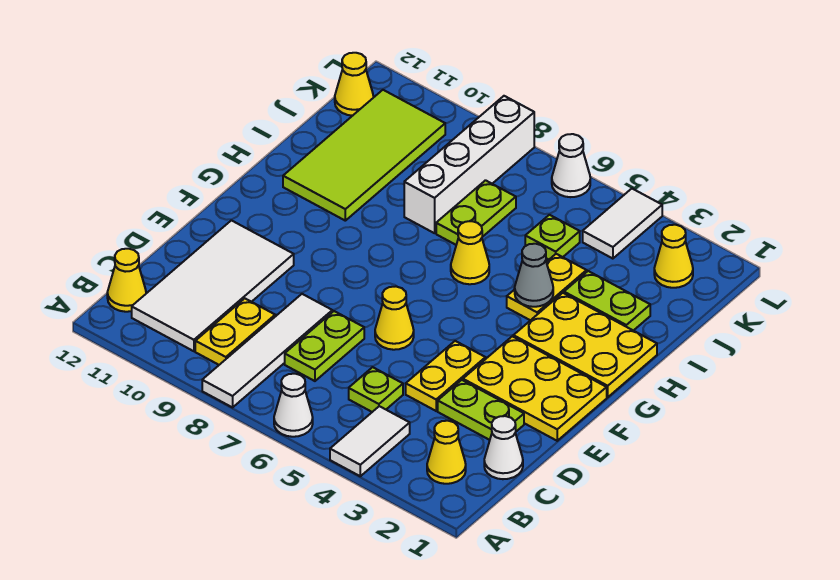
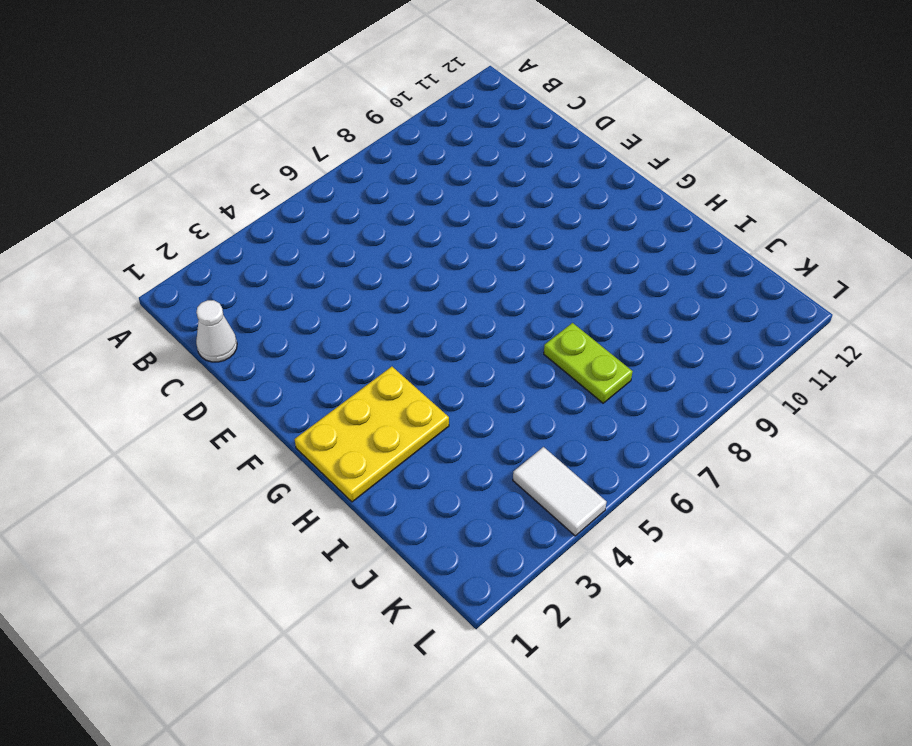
none -> white tile A4:B4 level 1
none -> white cone A6 level 1
none -> white tile A8:D8 level 1

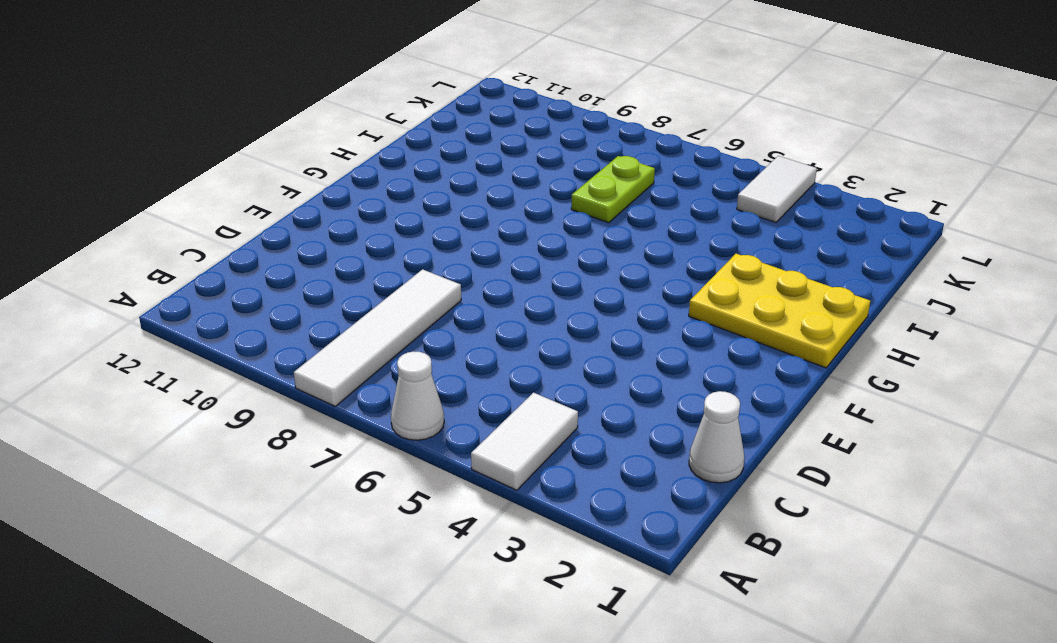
none -> yellow cone B2 level 1
none -> yellow plate B9:C9 level 1
none -> white tile B10:E11 level 1

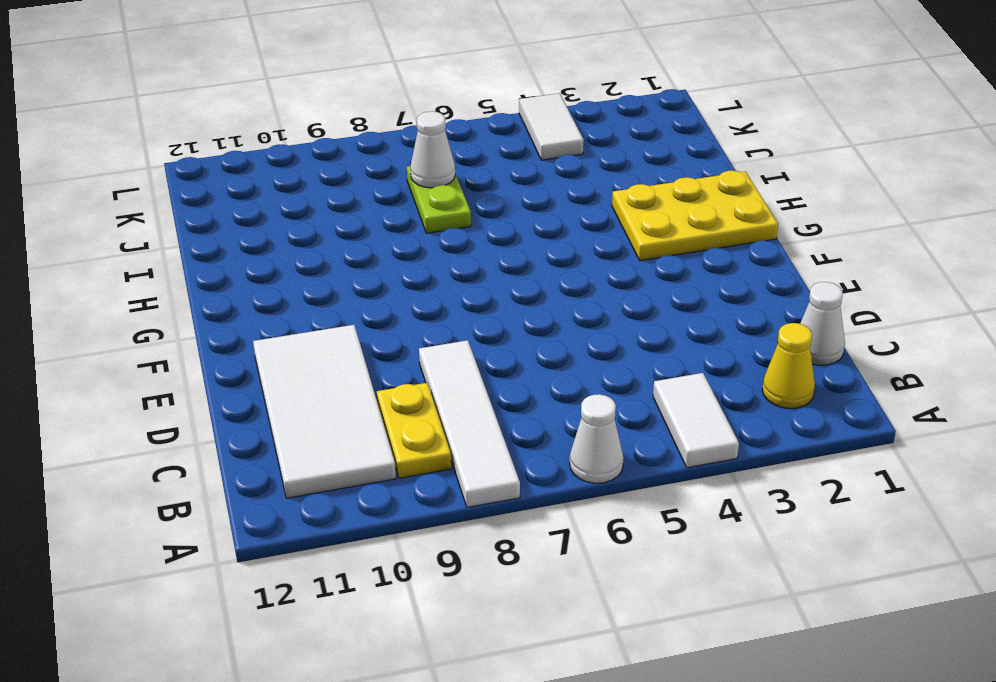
white cone J7 level 2 -> white cone L6 level 1
none -> yellow cone B12 level 1
none -> lime plate C5 level 1
none -> lime plate C7:D7 level 1

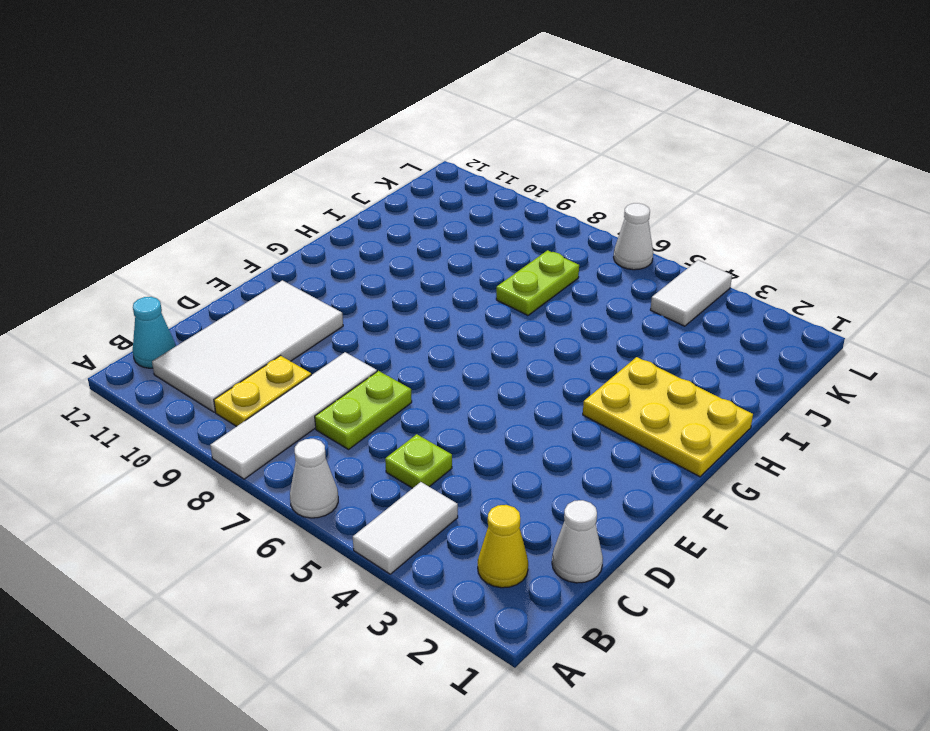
cyan cone B12 level 1 -> yellow cone B12 level 1
none -> lime plate D2:D3 level 1
none -> yellow plate D4:E4 level 1
none -> yellow plate E1:F3 level 1

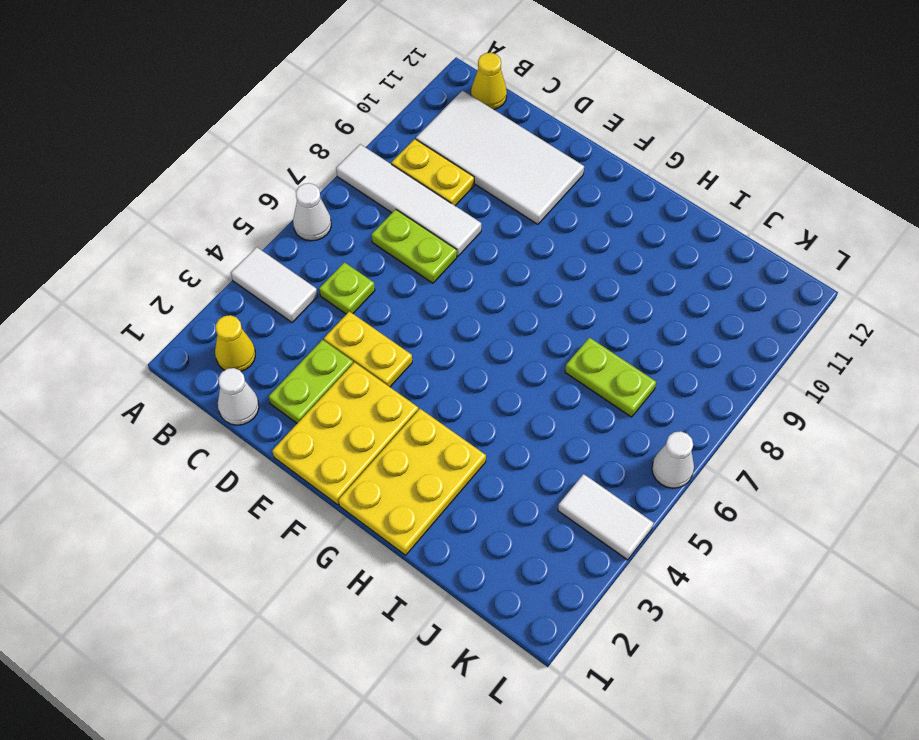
none -> yellow cone E6 level 1
none -> yellow plate H4:I4 level 1
none -> yellow cone H6 level 1

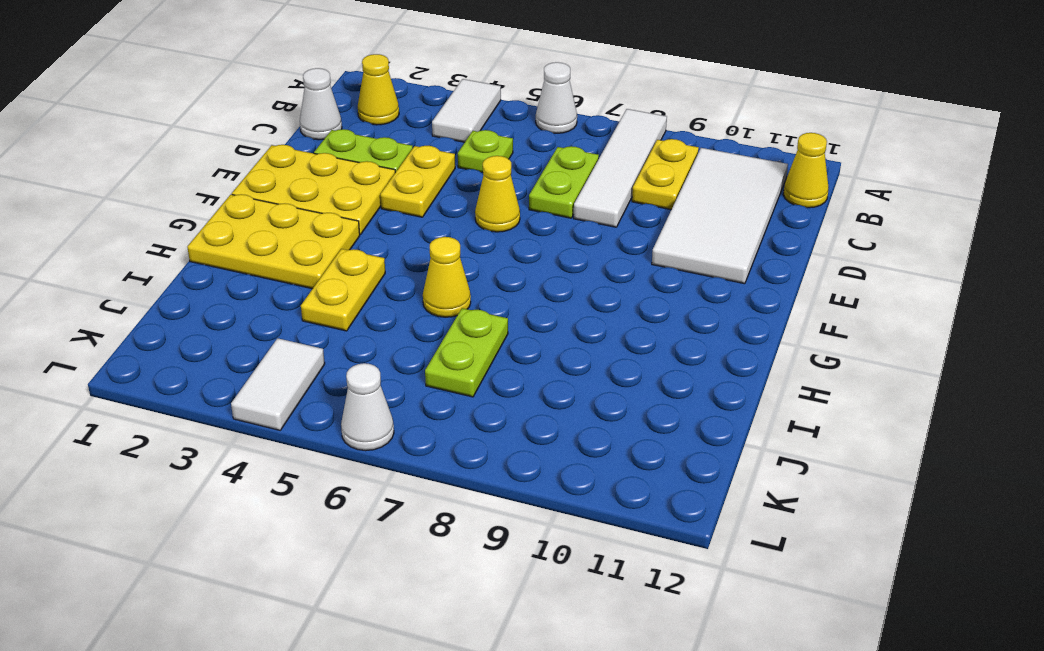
none -> lime tile H10:K11 level 1
none -> lime plate I2:I3 level 1
none -> white brick I8:L8 level 1

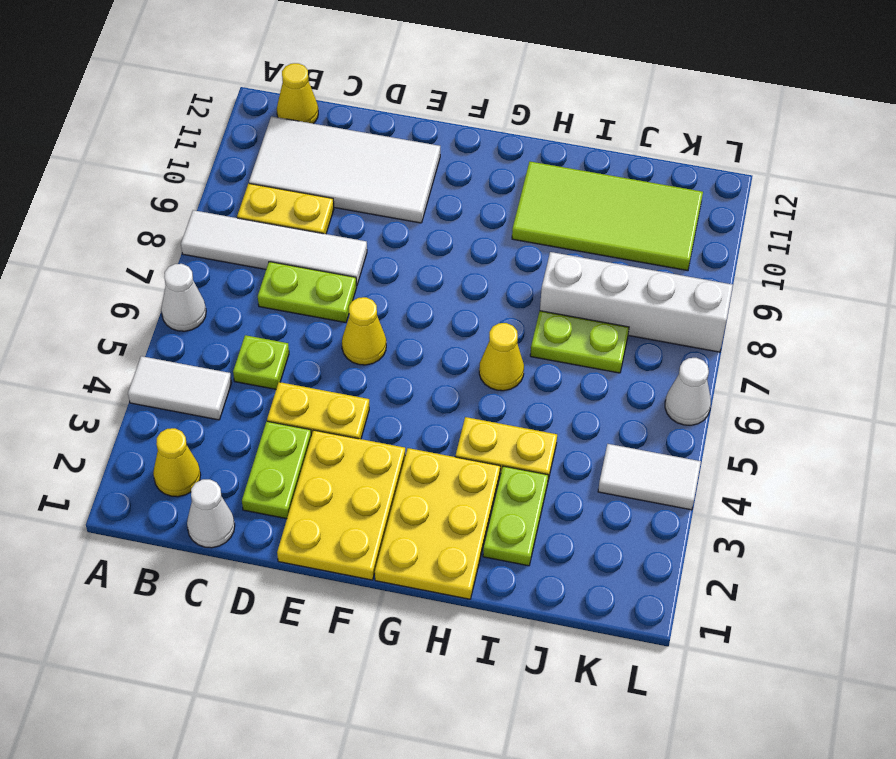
none -> lime plate J5 level 1
none -> yellow cone K2 level 1
none -> yellow cone K12 level 1

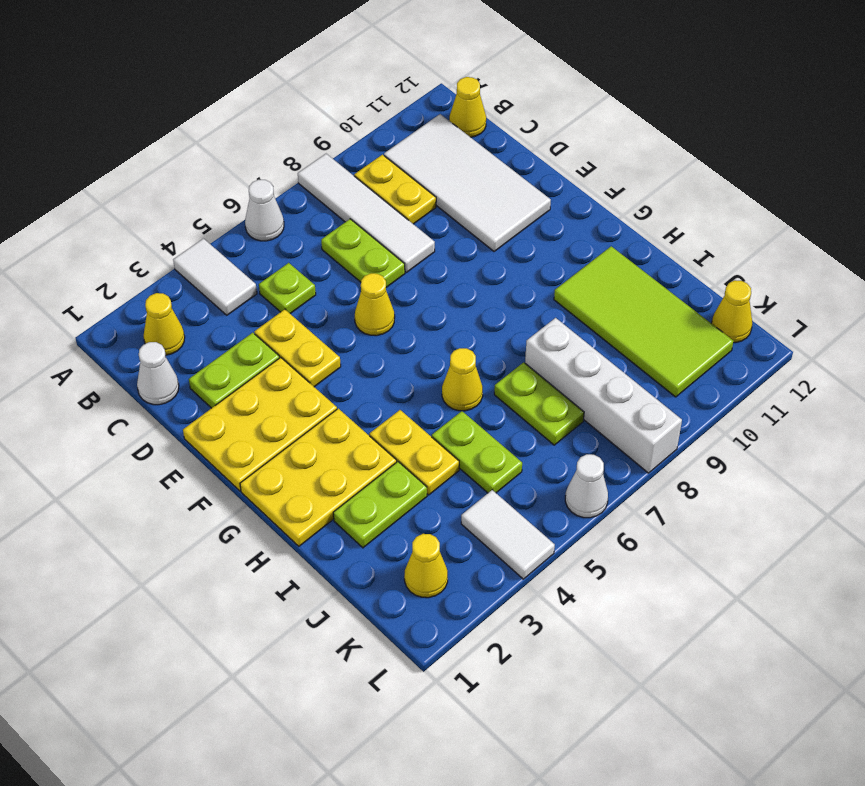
lime plate I5:J5 level 1 -> lime plate J5 level 1
none -> grey cone H4 level 2

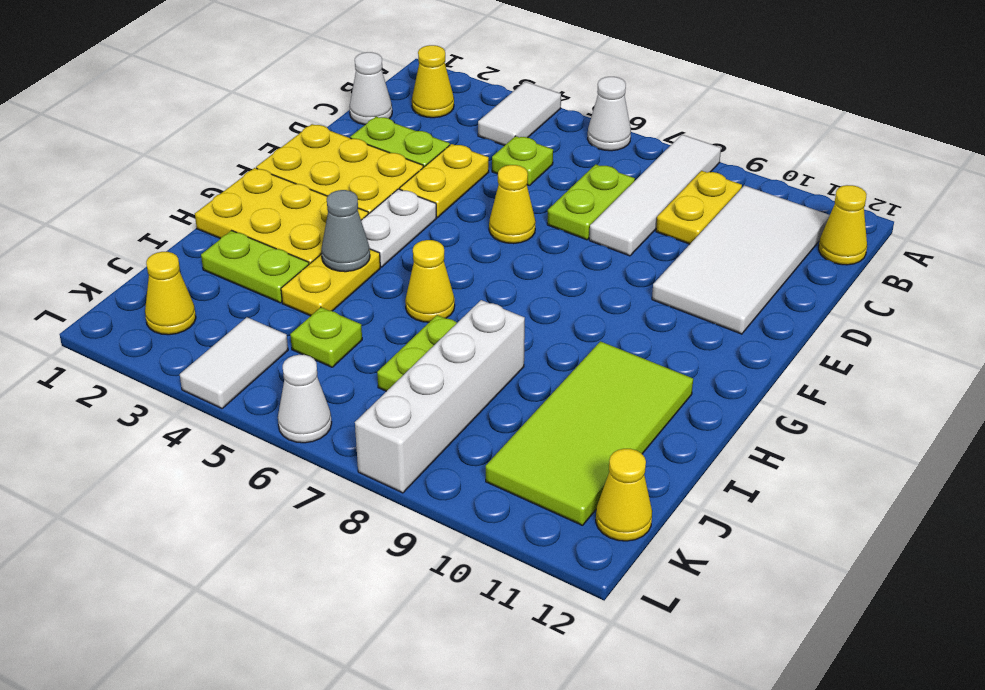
white plate F4:G4 level 1 -> none

